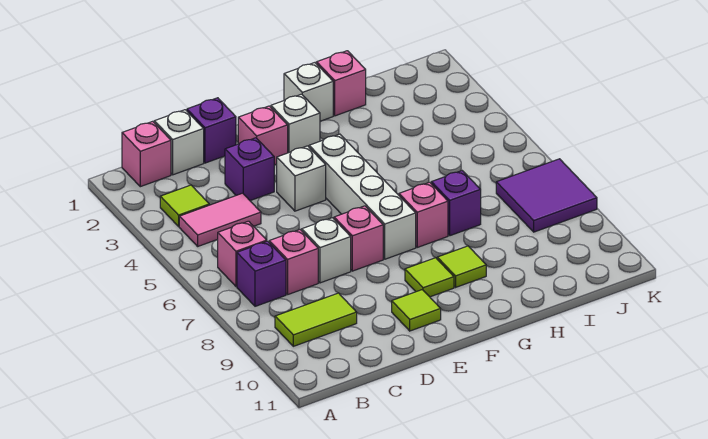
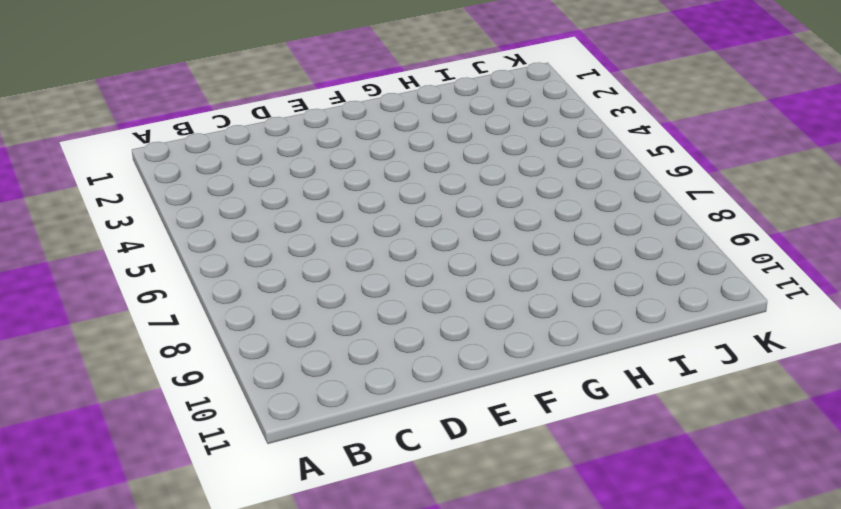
none -> pink brick B1 level 1
none -> lime tile B3 level 1
none -> pink tile B4:C4 level 1

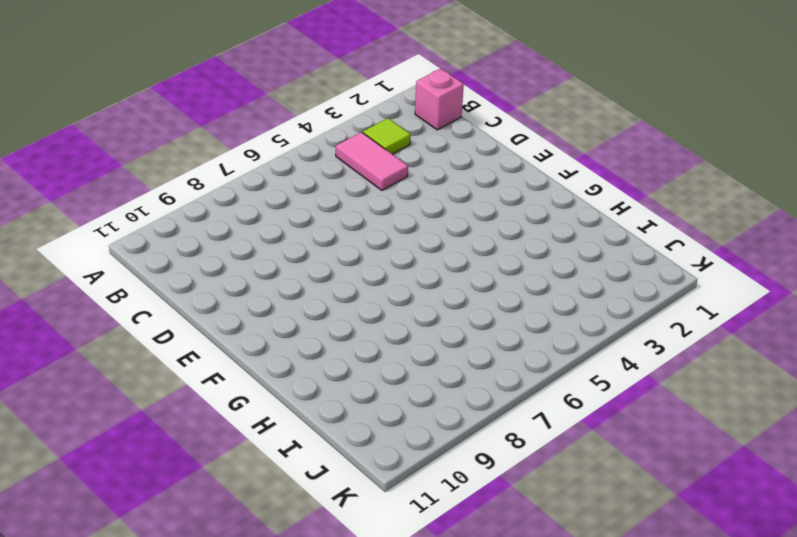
none -> pink brick B6 level 1
none -> purple brick B7 level 1
none -> lime tile B9:C9 level 1

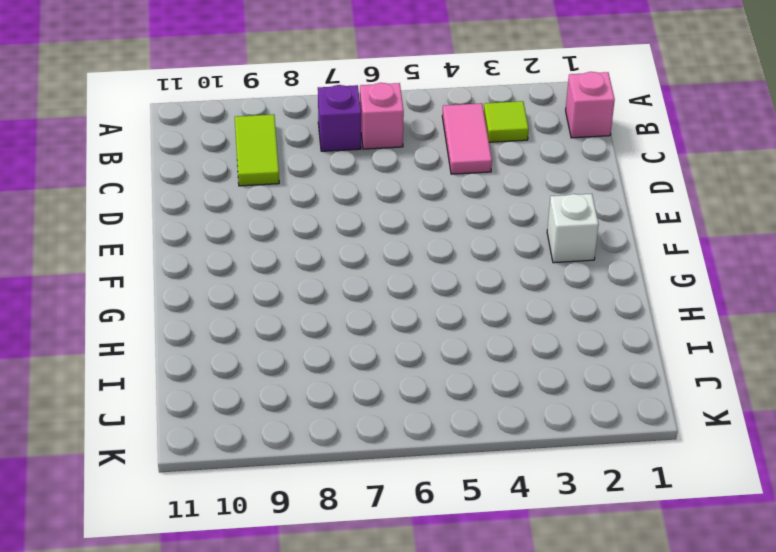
none -> white brick C1 level 1
none -> pink brick C7 level 1
none -> purple brick D1 level 1

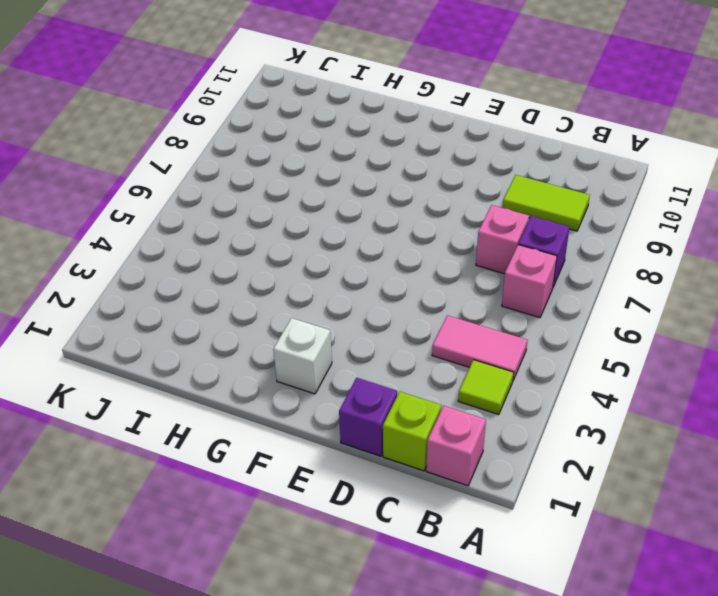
lime brick C1 level 1 -> white brick C1 level 1
none -> purple brick D3 level 1
none -> white brick D7 level 1
none -> pink brick E2 level 1

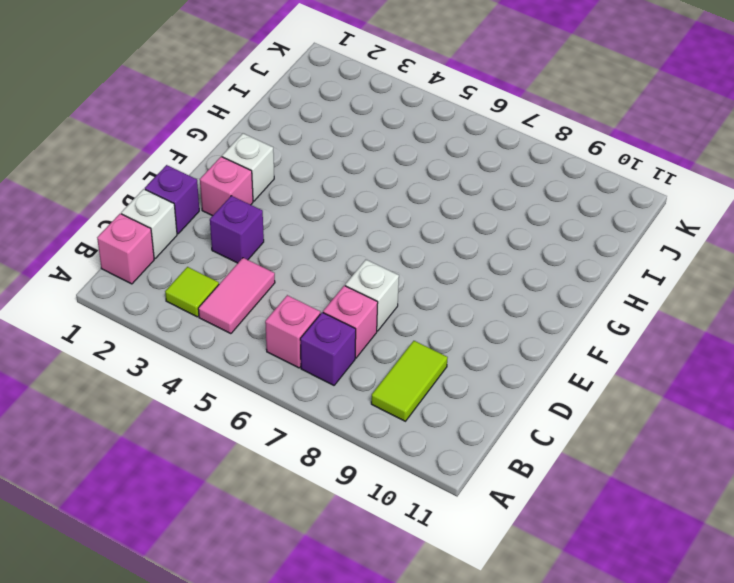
none -> white brick E4 level 1
none -> pink brick E7 level 1
none -> lime tile E10 level 1

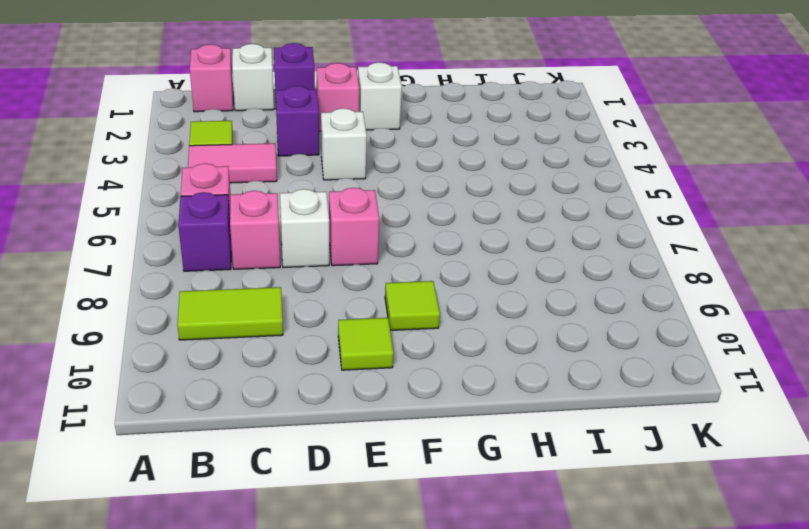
none -> white brick F4:F7 level 1
none -> white brick G1 level 1
none -> pink brick G7 level 1

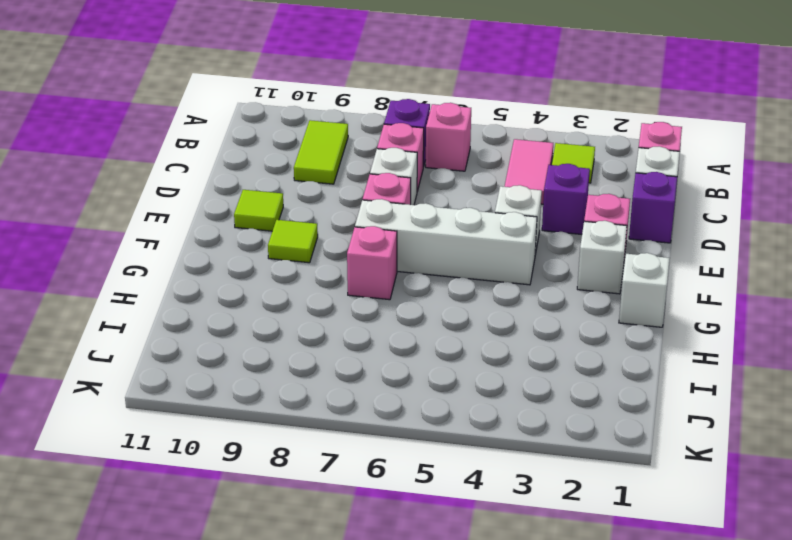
none -> lime tile G9 level 1
none -> pink brick H1 level 1
none -> purple brick H7 level 1

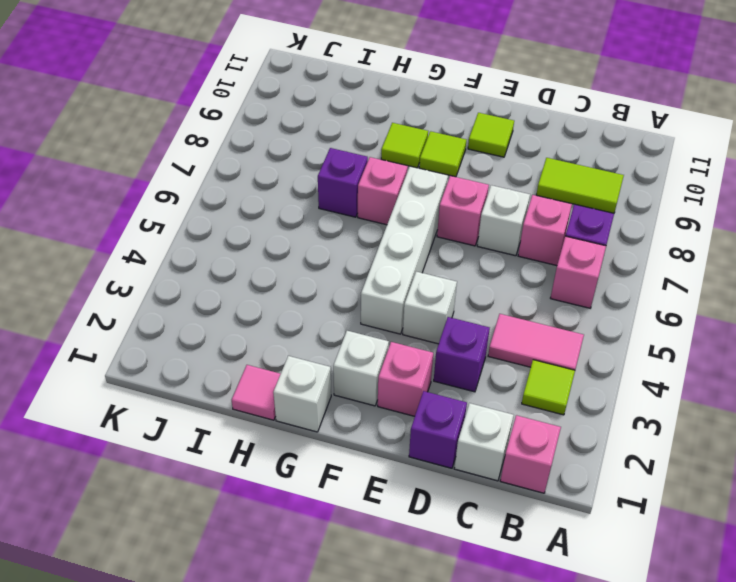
pink tile H1 level 1 -> pink brick H1 level 1
none -> purple tile J7:K8 level 1

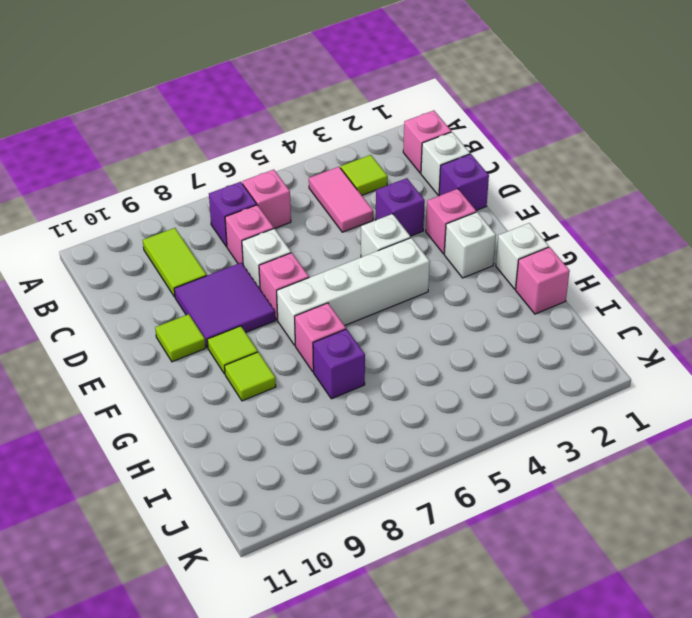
purple tile D8:E9 level 1 -> purple tile J7:K8 level 1

